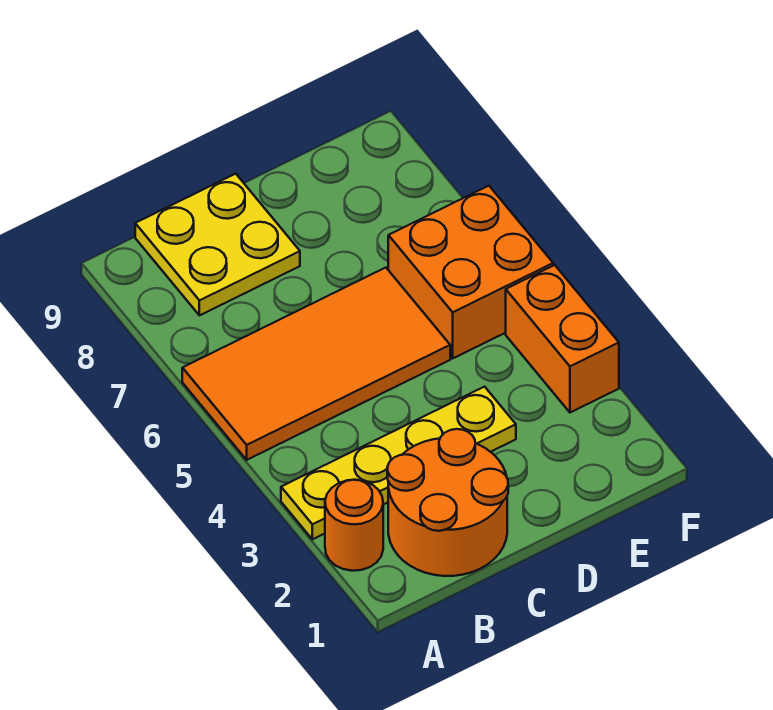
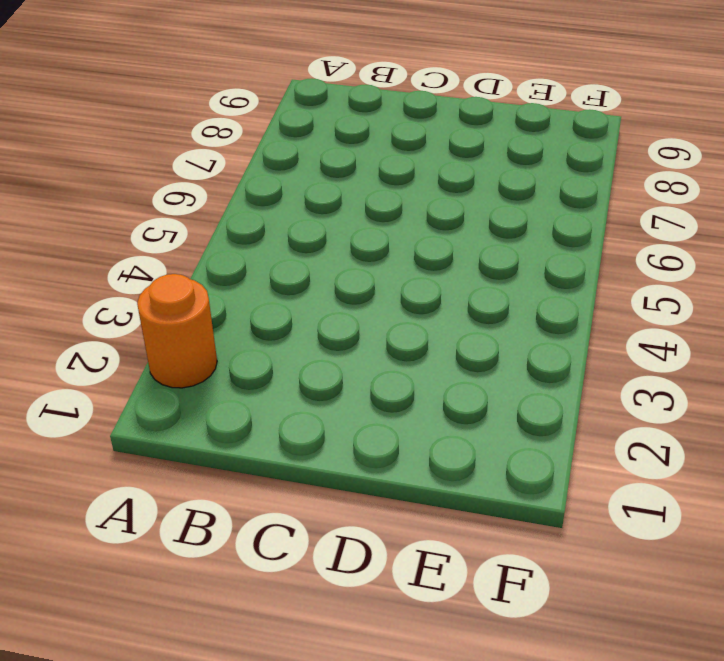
none -> yellow plate A3:D3 level 1
none -> orange tile A5:D6 level 1

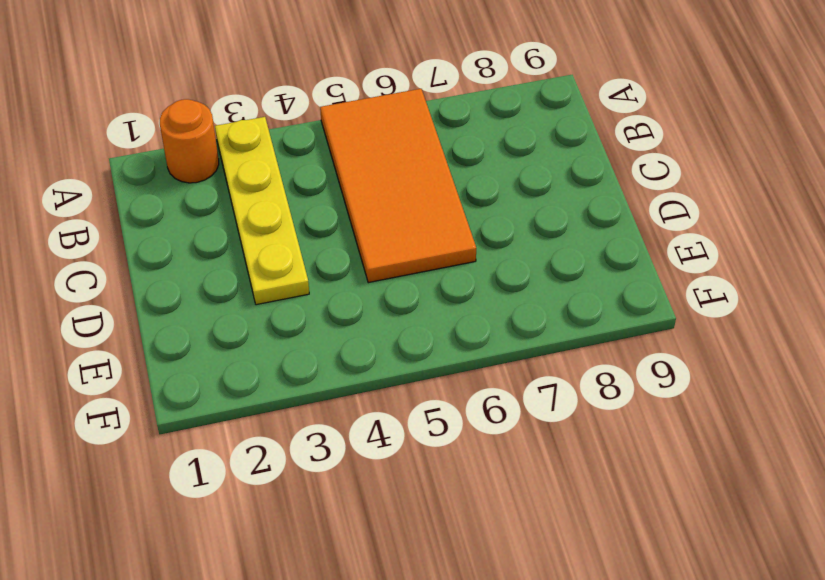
none -> orange round brick B1:C2 level 1
none -> yellow plate B8:C9 level 1

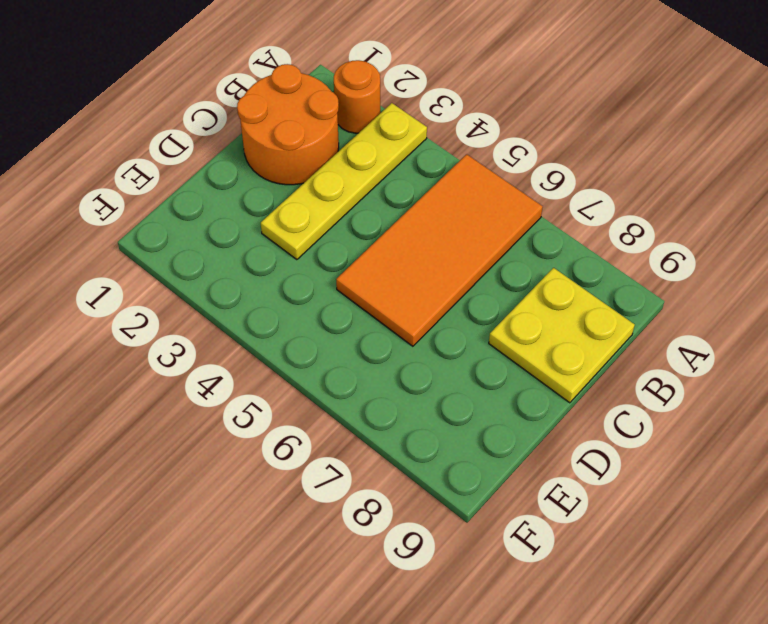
none -> orange brick E5:F6 level 1
none -> orange brick F3:F4 level 1

